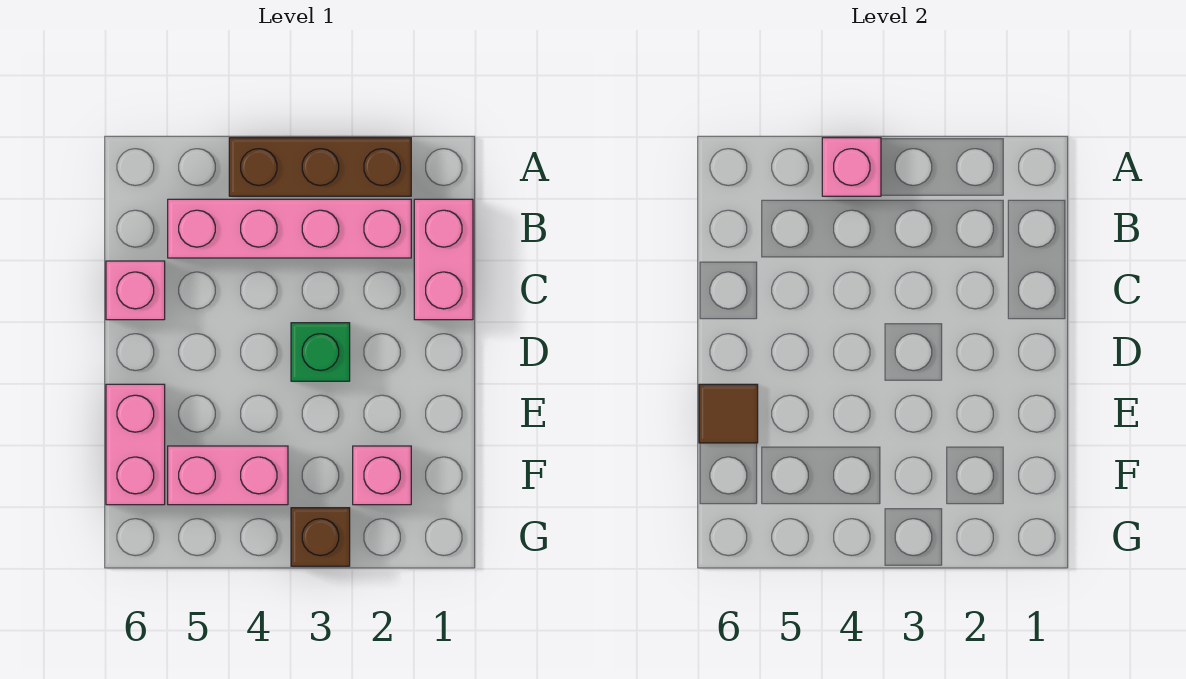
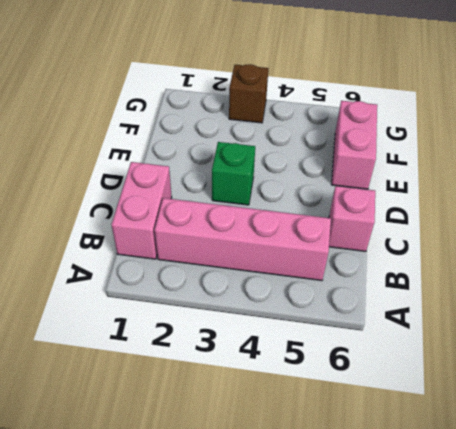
none -> brown brick A2:A4 level 1
none -> pink brick F2 level 1

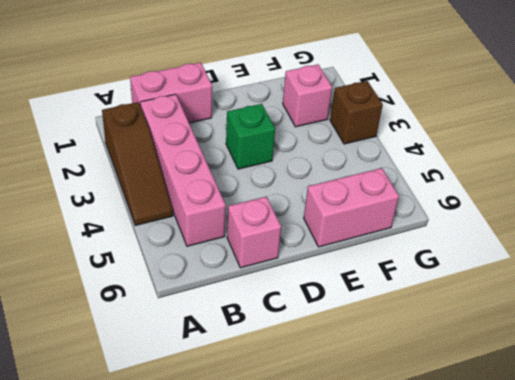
brown slope A2:A4 level 1 top 2 -> brown brick A2:A4 level 1
none -> pink brick F4:F5 level 1
none -> pink brick A4 level 2

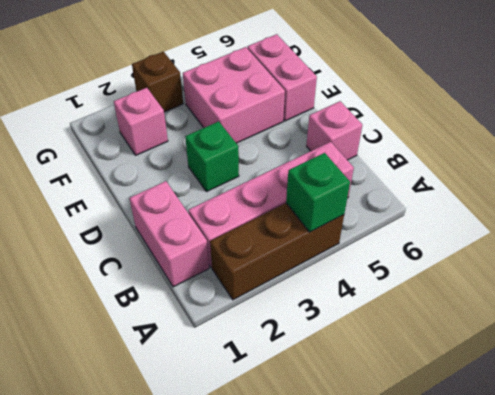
green brick A4 level 2 -> pink brick A4 level 2
pink brick E4:F5 level 1 -> pink brick F4:F5 level 1
none -> brown tile E6 level 2

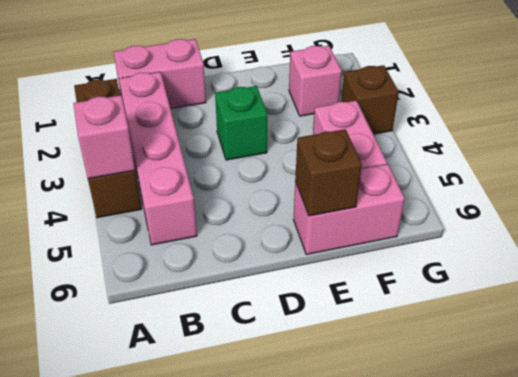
brown brick E6 level 2 -> brown tile E6 level 2
none -> pink brick C6 level 1

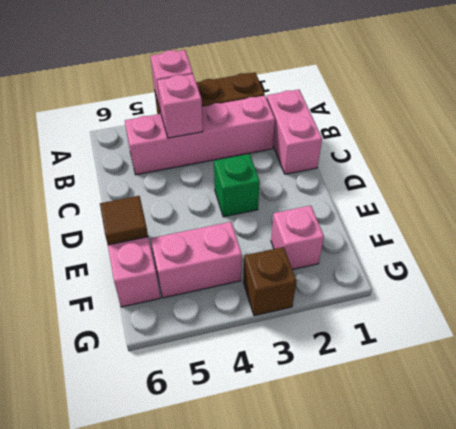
pink brick B4 level 2 -> pink brick C6 level 1

